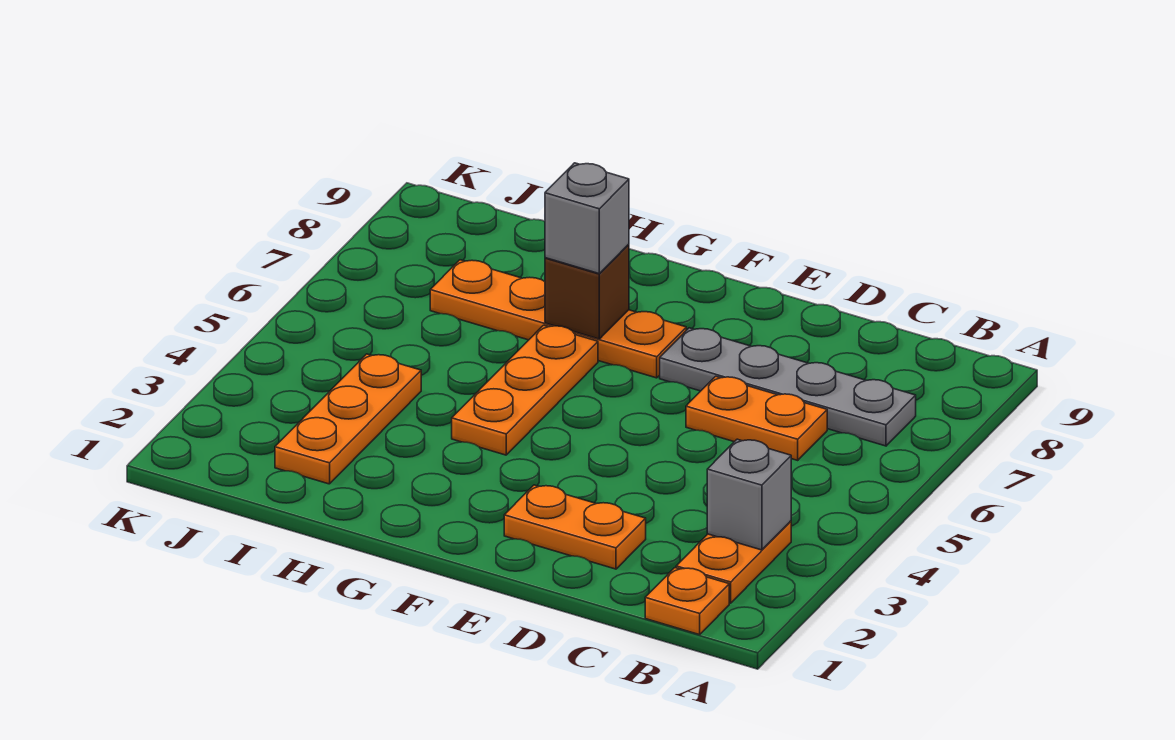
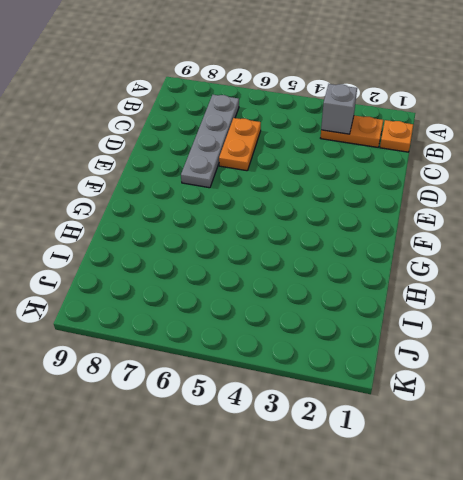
none -> orange plate D2:E2 level 1
none -> orange plate F7:I7 level 1

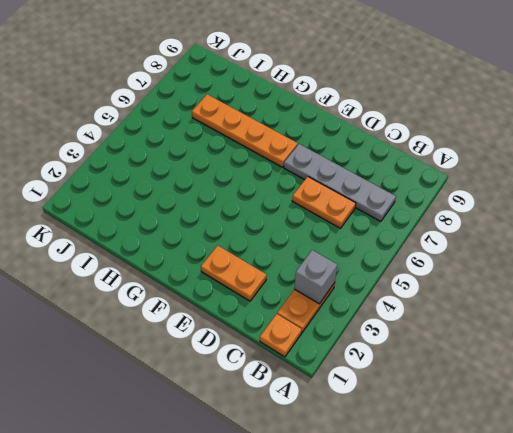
none -> orange plate G4:G6 level 1
none -> orange plate I2:I4 level 1

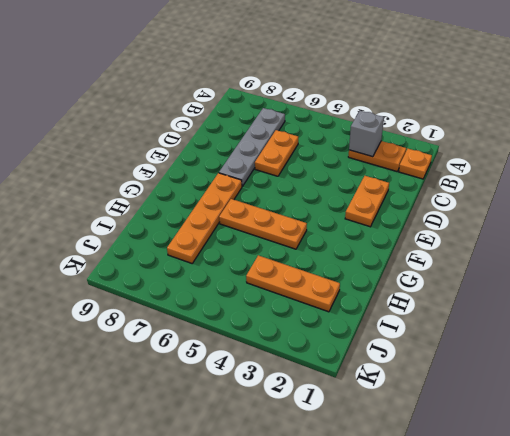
none -> brown brick G7 level 2
none -> grey brick G7 level 3

